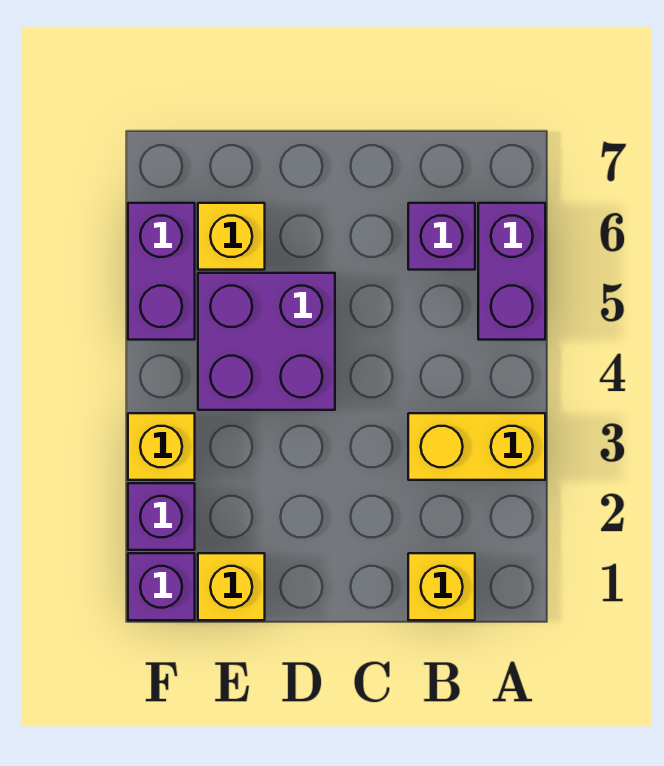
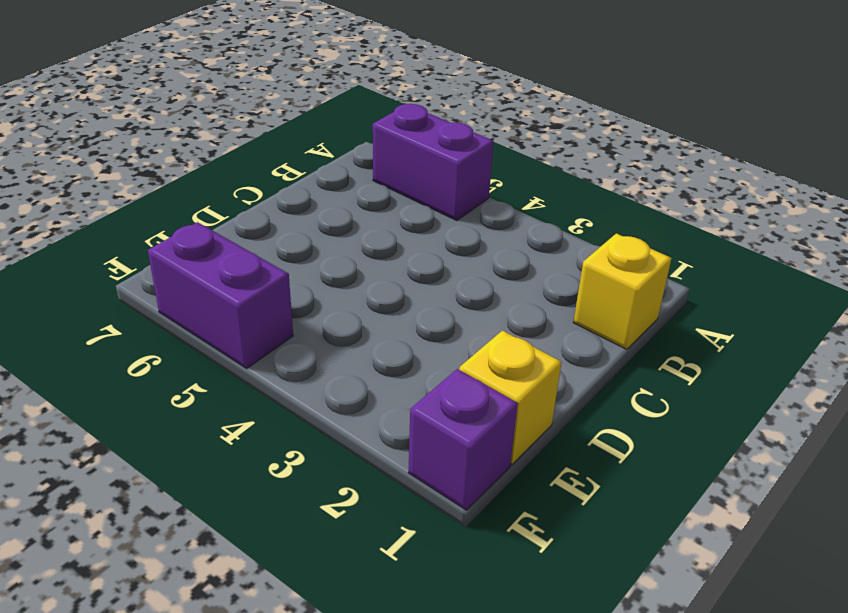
none -> yellow brick A3:B3 level 1
none -> purple brick B6 level 1

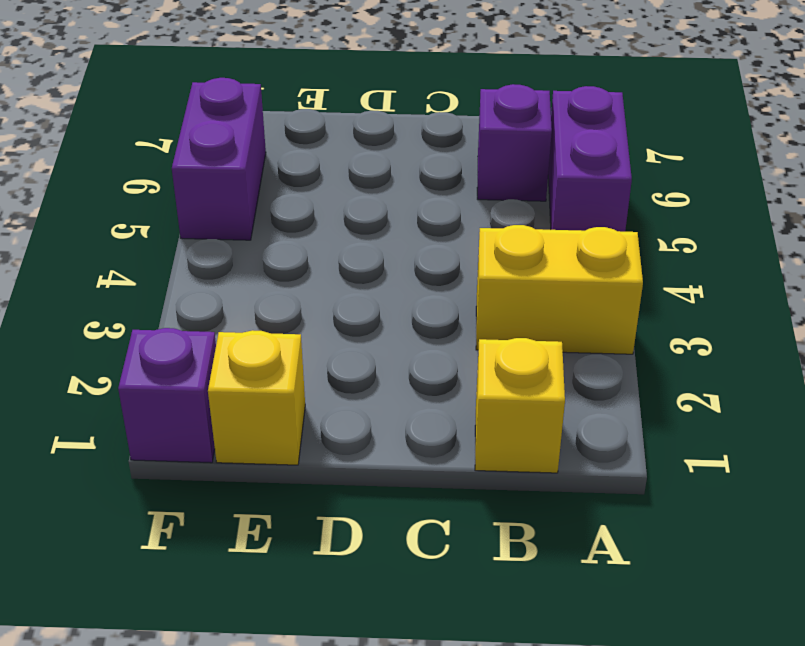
none -> purple brick D4:E5 level 1
none -> yellow brick E6 level 1

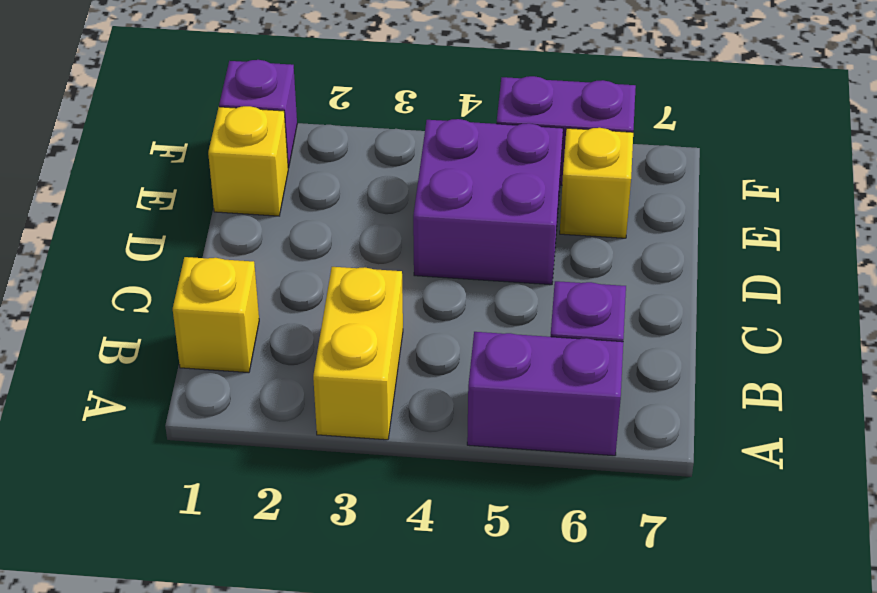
none -> purple brick F2 level 1
none -> yellow brick F3 level 1

